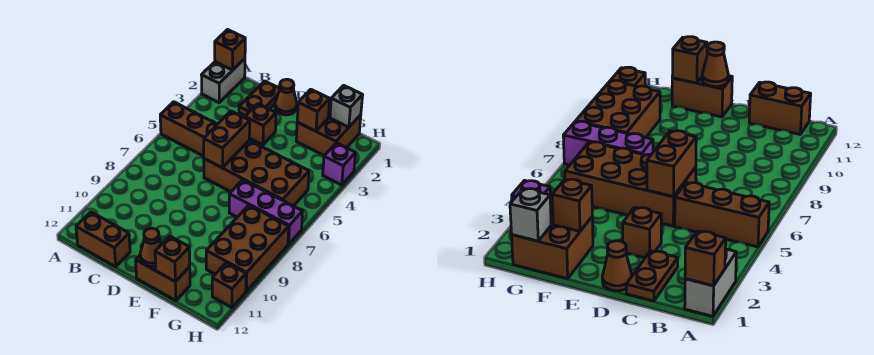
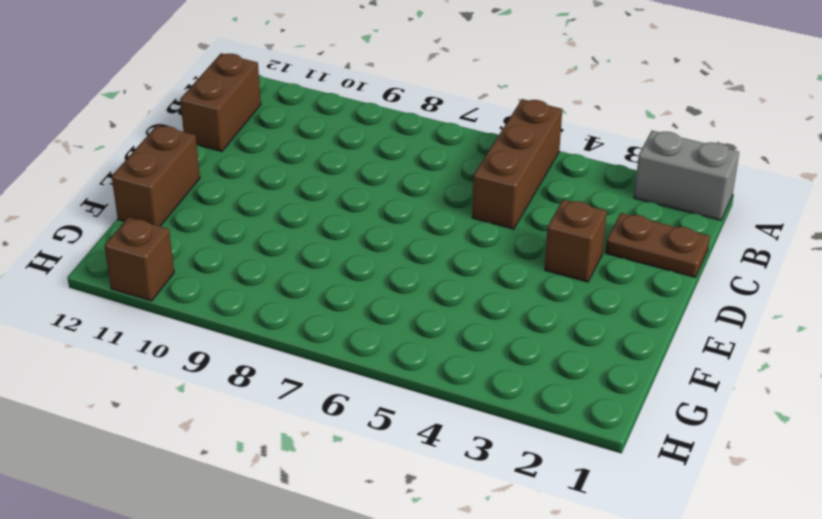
none -> brown cone D1 level 1
none -> brown brick D5:G6 level 1
none -> brown brick F1:G2 level 1

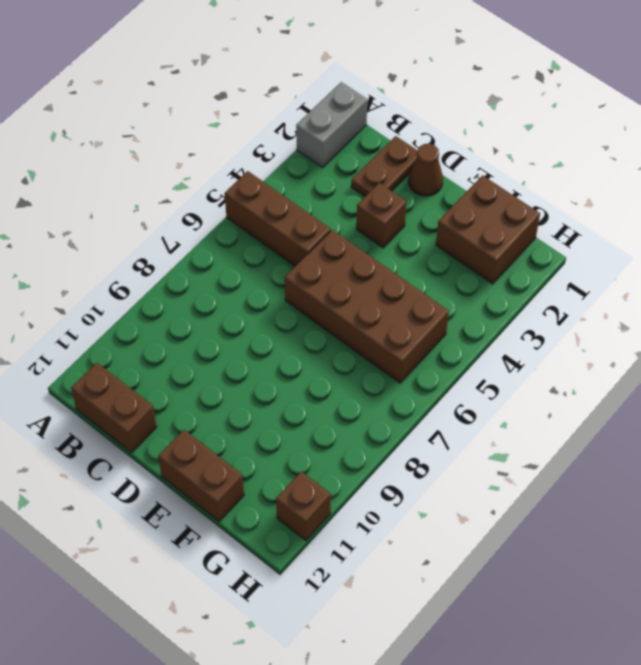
none -> purple brick F7:H7 level 1
none -> brown brick G8:H10 level 1
none -> purple brick H3 level 1

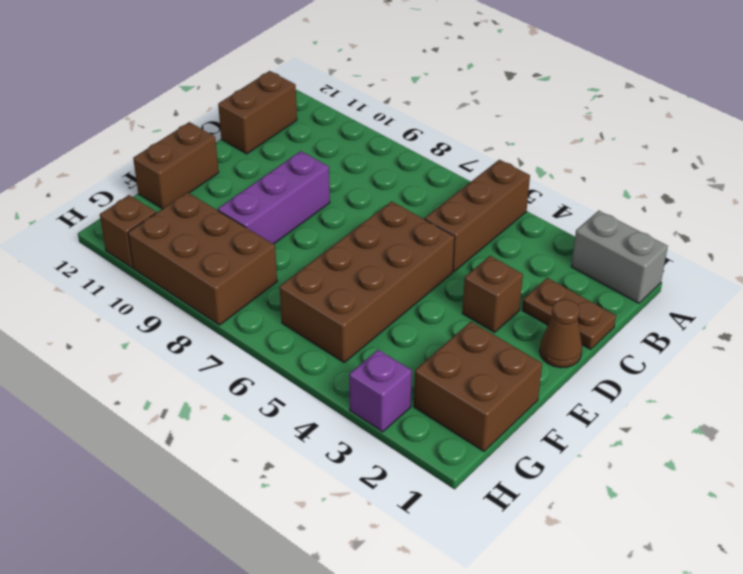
purple brick D9:F9 level 1 -> purple brick F7:H7 level 1
none -> brown brick A1 level 2
none -> brown brick D5:D6 level 2
none -> brown cone E12 level 2

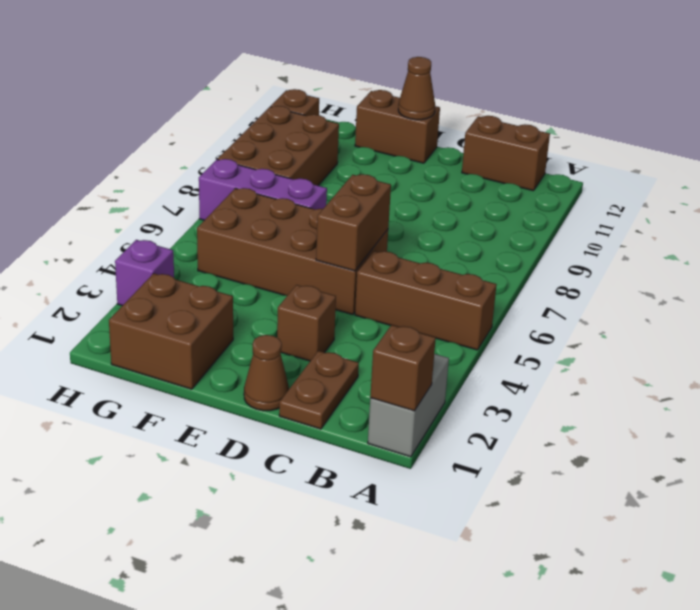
none -> brown brick F2 level 2
none -> brown brick F12 level 2
none -> grey brick G1 level 2

